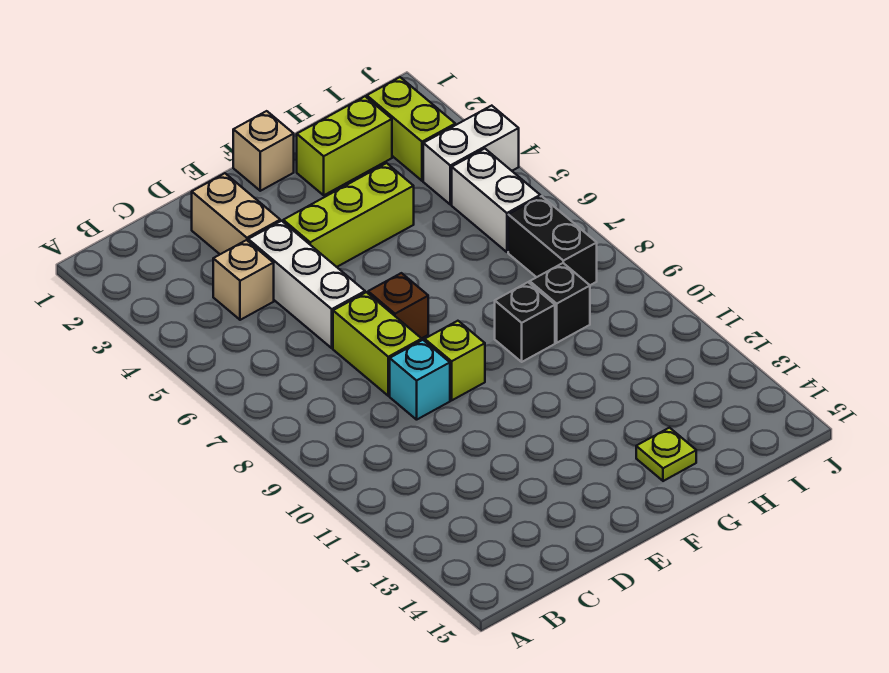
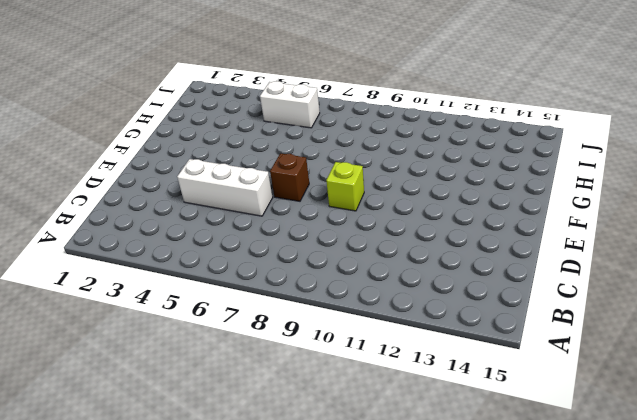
none -> tan brick C4 level 1
none -> tan brick D2:D3 level 1
none -> lime brick D7:D8 level 1

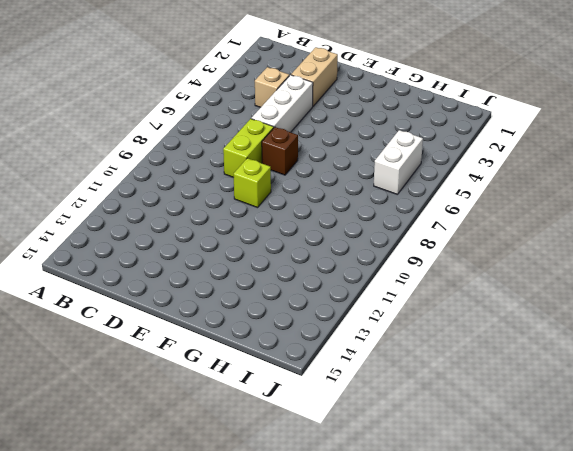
none -> cyan brick D9 level 1
none -> lime brick E4:G4 level 1
none -> tan brick F1 level 1

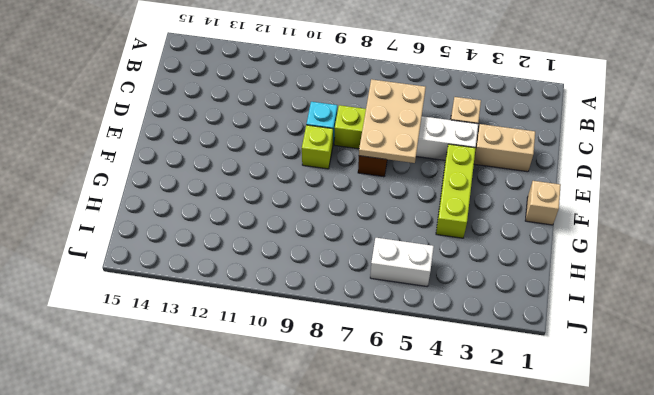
tan plate C6:E7 level 2 -> none
none -> lime brick G2:H2 level 1
none -> black brick G9 level 1
none -> lime plate G14 level 1

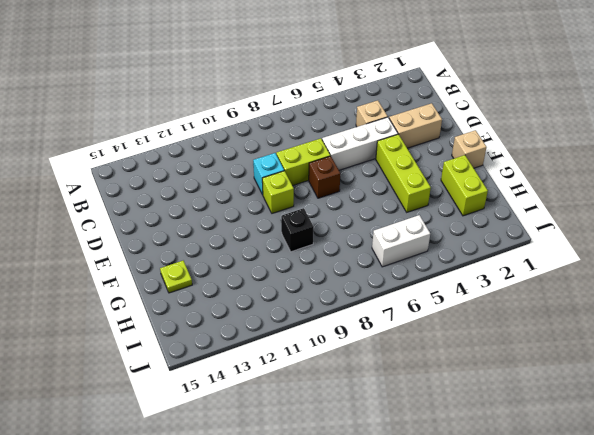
none -> black brick H9 level 1
none -> lime brick I2:I3 level 1
none -> white brick I4:J4 level 1

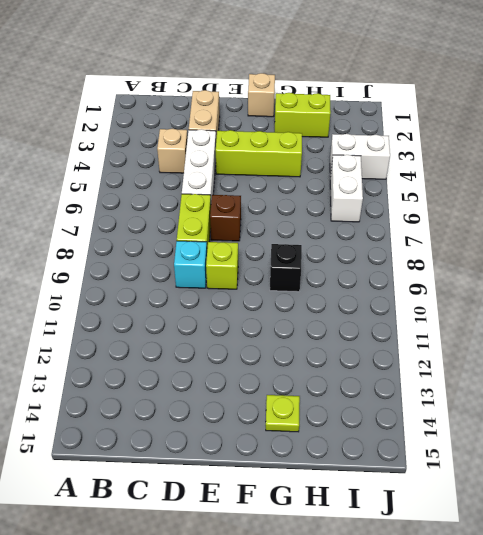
none -> black brick H9 level 1
none -> lime brick I2:I3 level 1
none -> black brick I7:I8 level 1

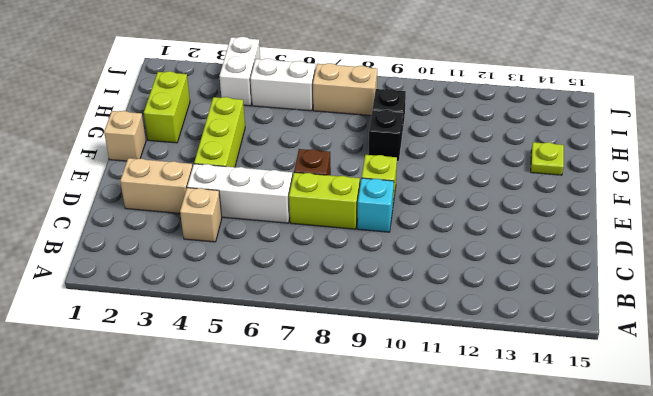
tan brick I7:I8 level 1 -> black brick I7:I8 level 1
none -> lime brick I2:I3 level 1

